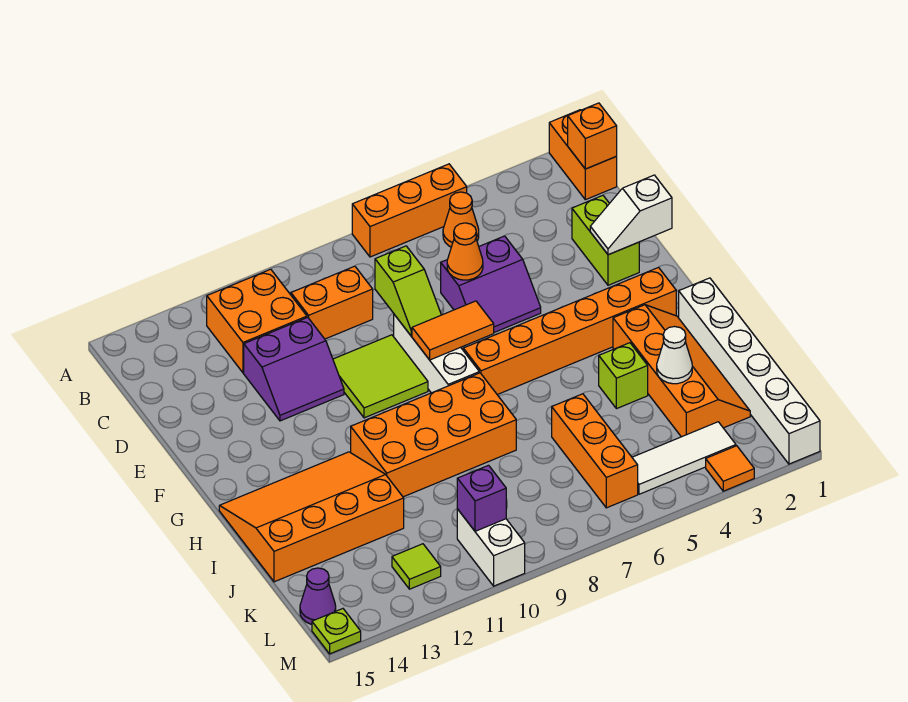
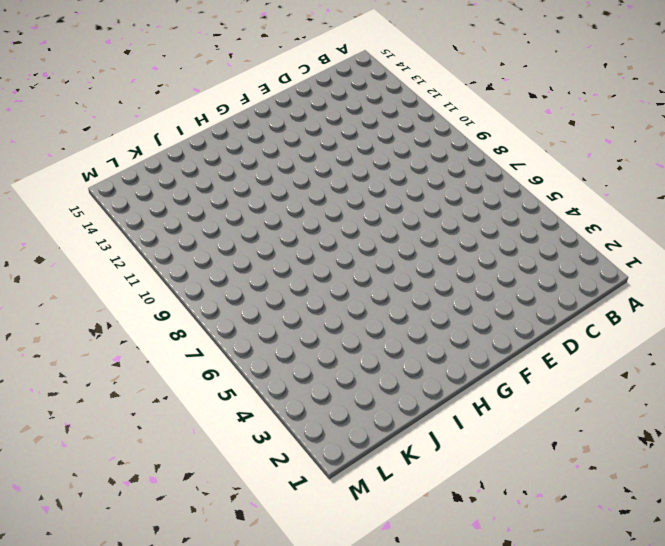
none -> orange brick A1:B1 level 1
none -> orange brick A5:A7 level 1
none -> orange cone B5 level 1
none -> orange brick B11:C12 level 1

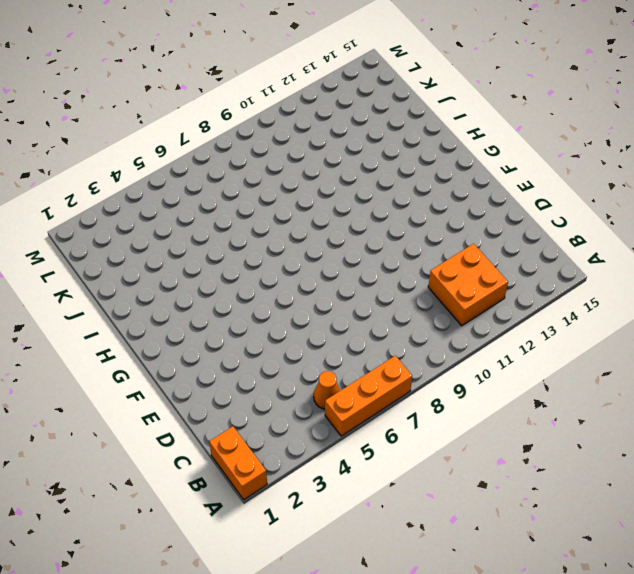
none -> orange brick C9:C10 level 1
none -> lime brick D2:E2 level 1
none -> purple slope D5:E6 level 1 top D
none -> purple slope D11:E12 level 1 top D

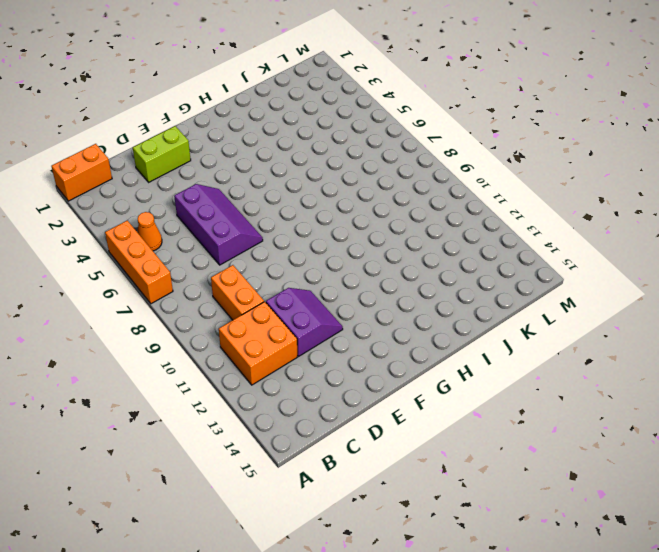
purple slope D5:E7 level 1 top D -> purple slope D5:E6 level 1 top D
none -> white brick E8:G8 level 1
none -> lime tile E9:F10 level 1
none -> orange brick G2:G7 level 1
none -> white brick H1:M1 level 1

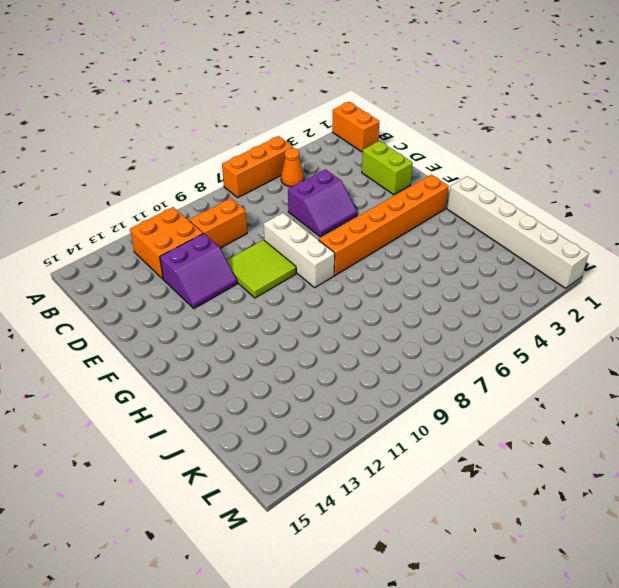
none -> orange slope H2:K3 level 1 top 3
none -> orange brick H8:I11 level 1
none -> orange slope H12:J15 level 1 top J
none -> lime brick I4 level 1

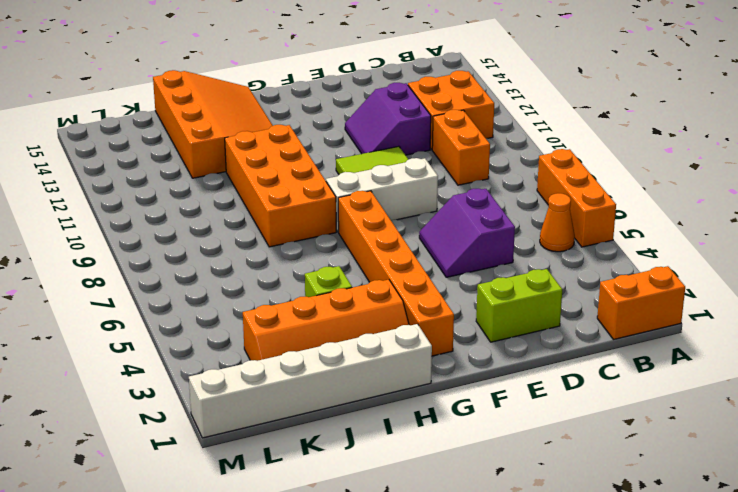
none -> orange brick J6:L6 level 1
none -> white tile L3:L5 level 1
none -> white brick L10:M10 level 1
none -> lime tile L12 level 1

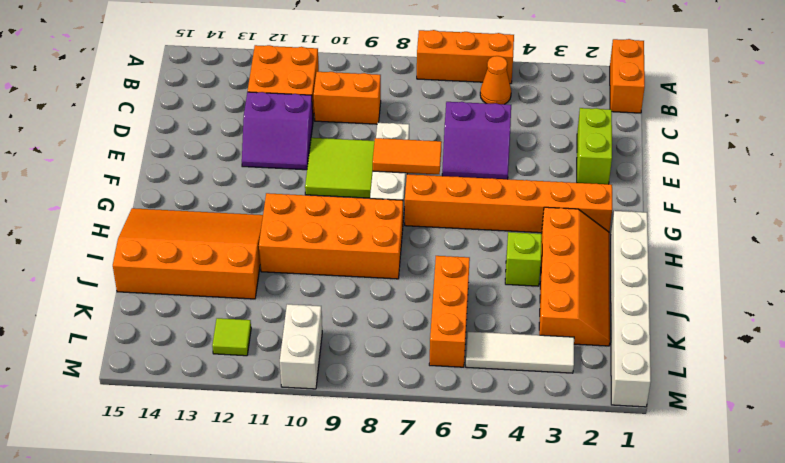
none -> purple cone L15 level 1
none -> orange tile M3 level 1
none -> lime plate M15 level 1
none -> orange brick B1 level 2

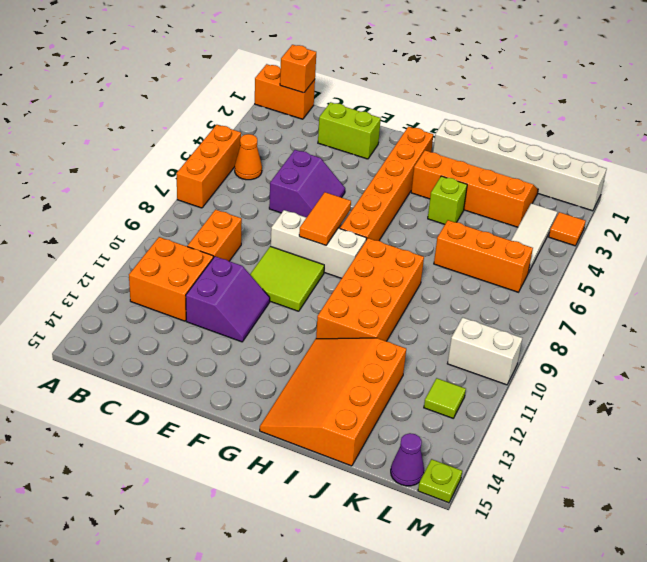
none -> orange cone D6 level 2
none -> lime slope D8:E8 level 2 top D
none -> white slope E1:E2 level 2 top 1
none -> white cone J3 level 2

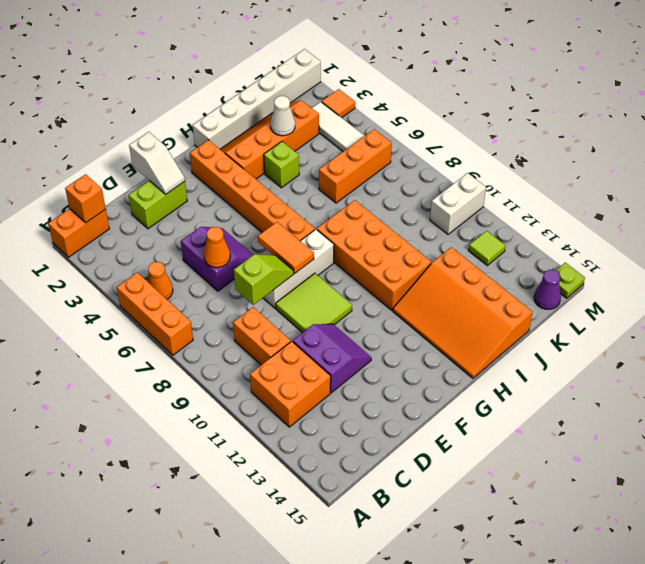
none -> purple brick L10 level 2

